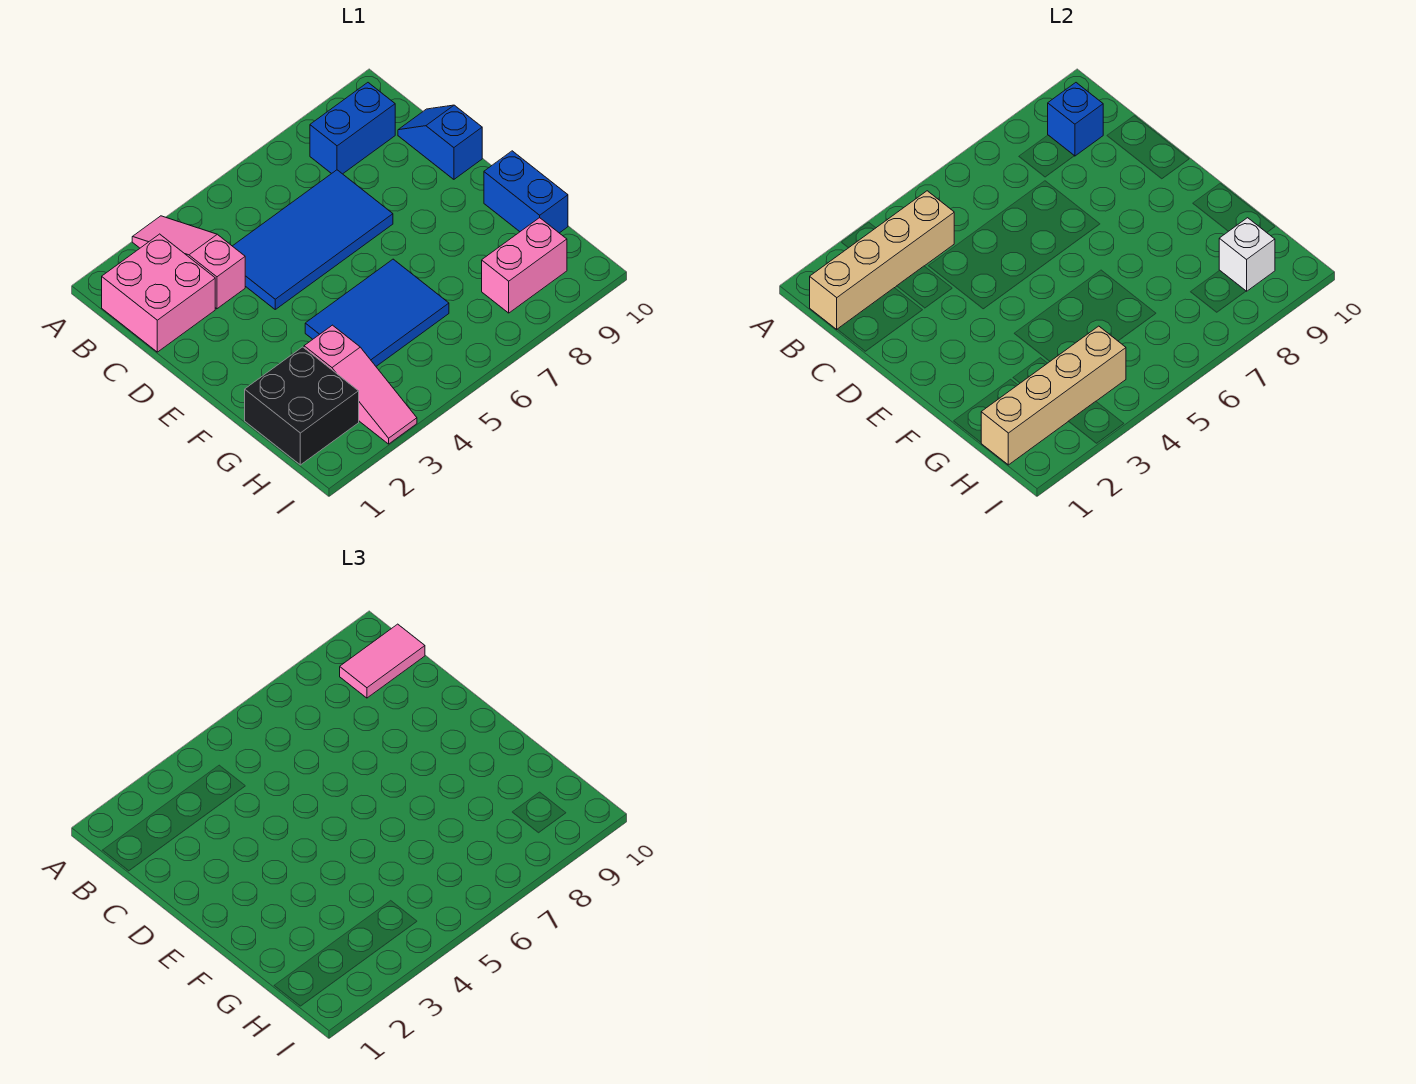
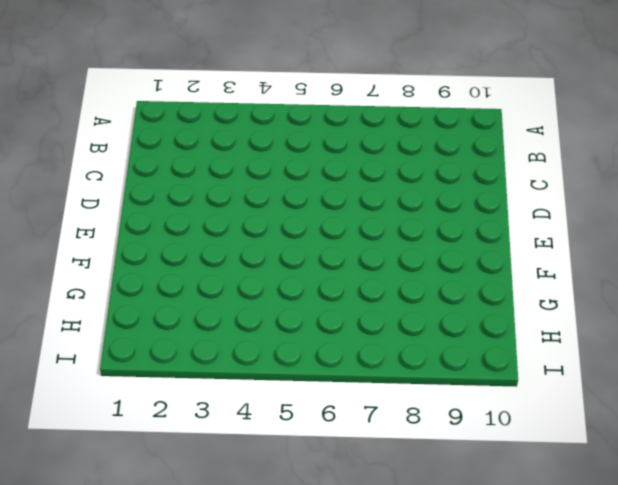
none -> pink slope A3:C3 level 1 top C
none -> pink brick B1:C2 level 1
none -> blue brick B8:B9 level 1

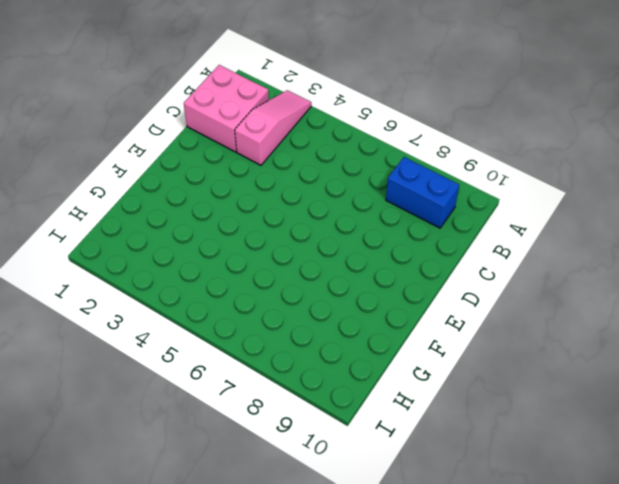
none -> blue tile C4:D7 level 1
none -> blue slope C10:D10 level 1 top D
none -> blue tile F4:G6 level 1

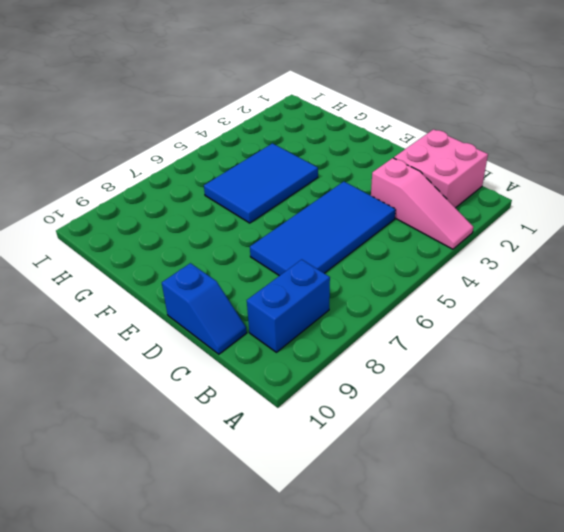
none -> blue brick F10:G10 level 1
none -> black brick G1:H2 level 1
none -> pink slope G3:I3 level 1 top G

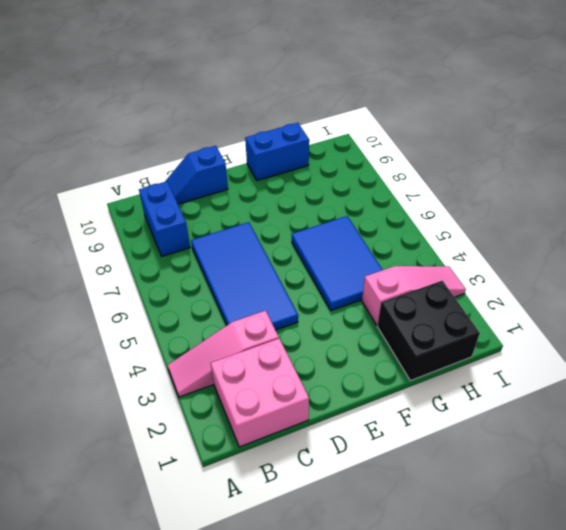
none -> pink brick H8:H9 level 1
none -> tan brick B1:B4 level 2
none -> blue brick B9 level 2

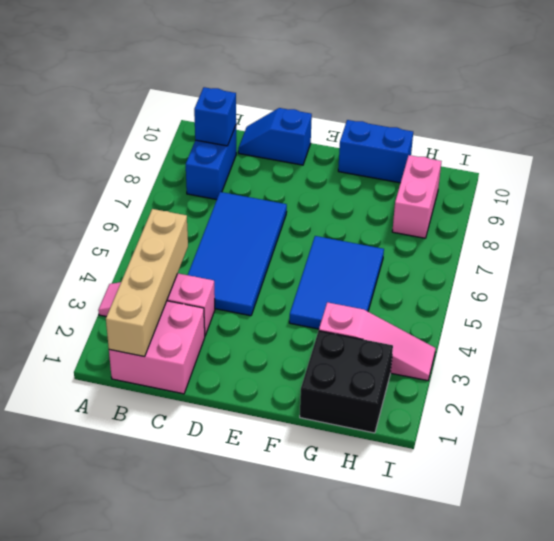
none -> tan brick H1:H4 level 2
none -> white brick H9 level 2
none -> pink tile B9:B10 level 3

